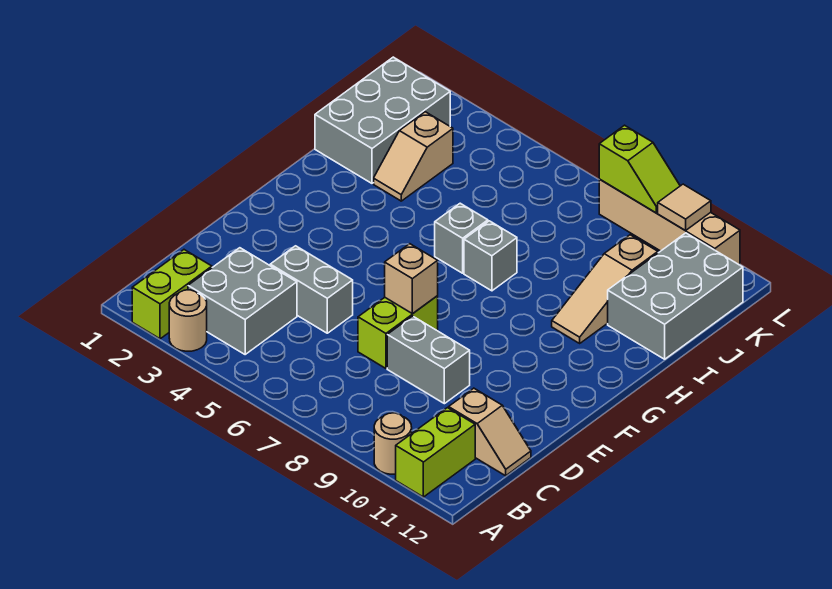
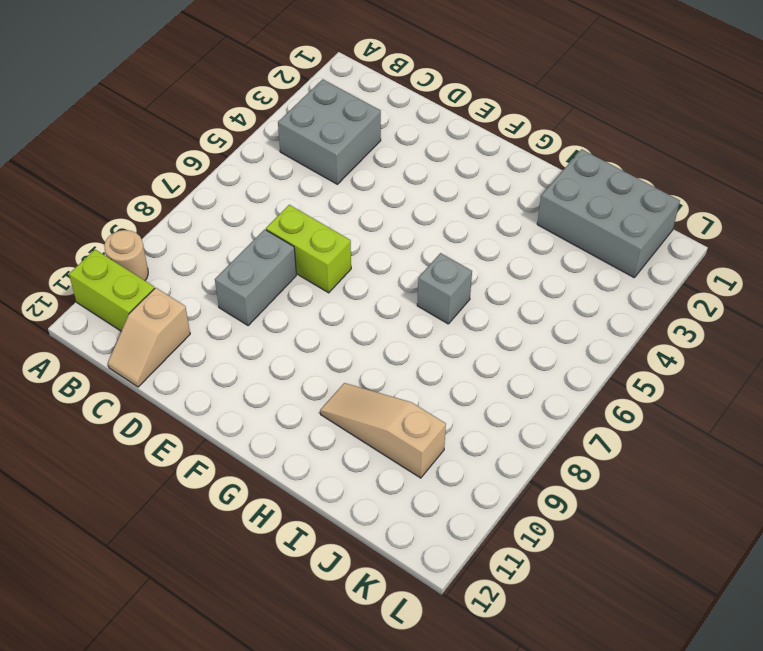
none -> lime brick A2:B2 level 1
none -> tan round brick A3 level 1
none -> grey brick D4:D5 level 1

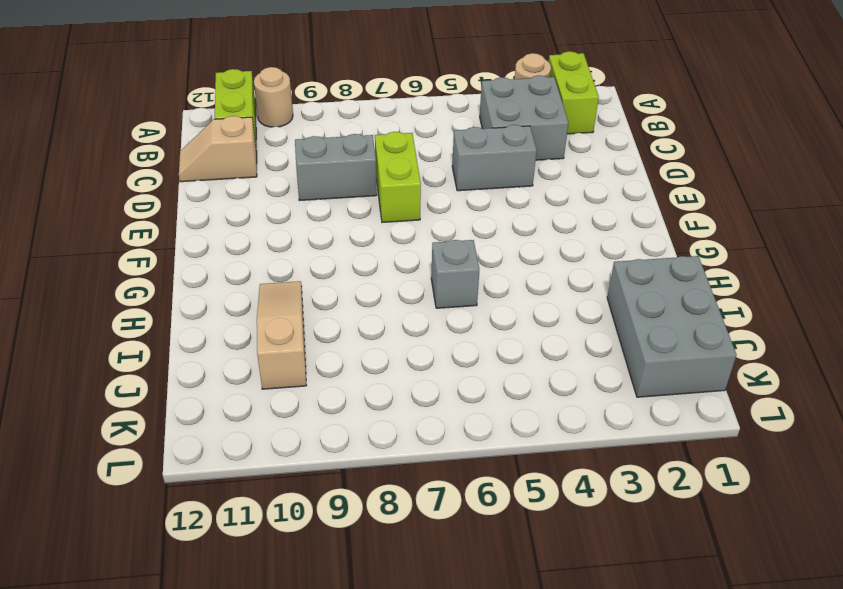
none -> grey brick H7 level 1
none -> tan slope I3:J3 level 1 top J
none -> grey brick I11:K12 level 1

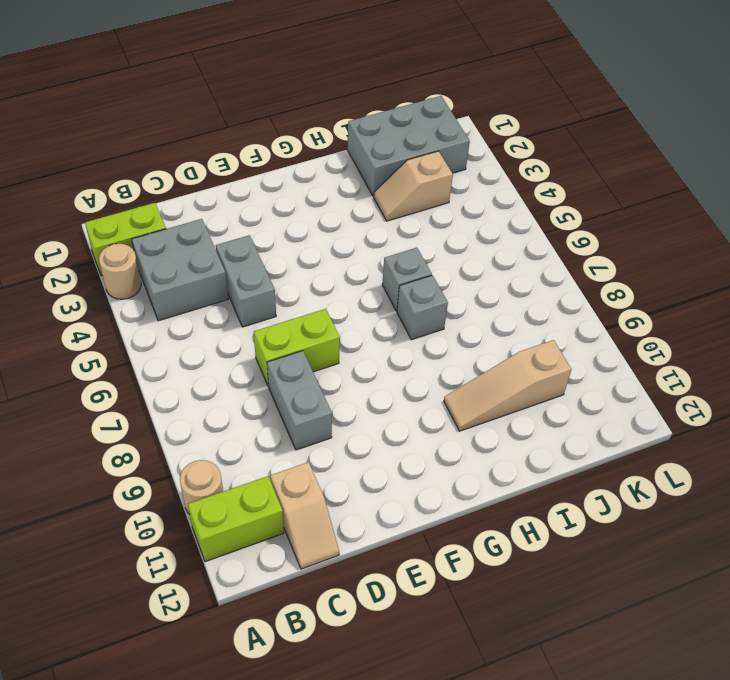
none -> grey brick I11:K12 level 1
none -> tan brick L8:L11 level 1
none -> tan brick E7 level 2

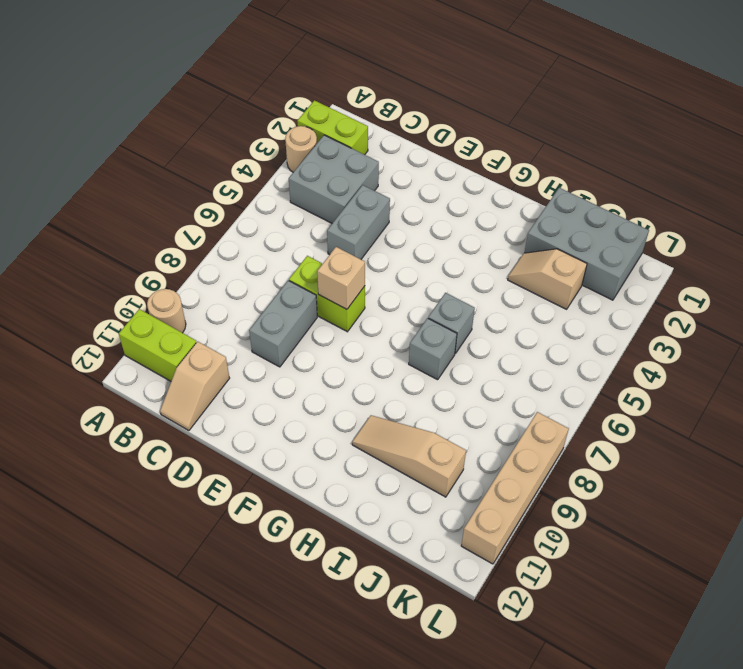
none -> grey brick I11:K12 level 1
none -> lime slope L8:L9 level 2 top 8
none -> tan tile L10 level 2

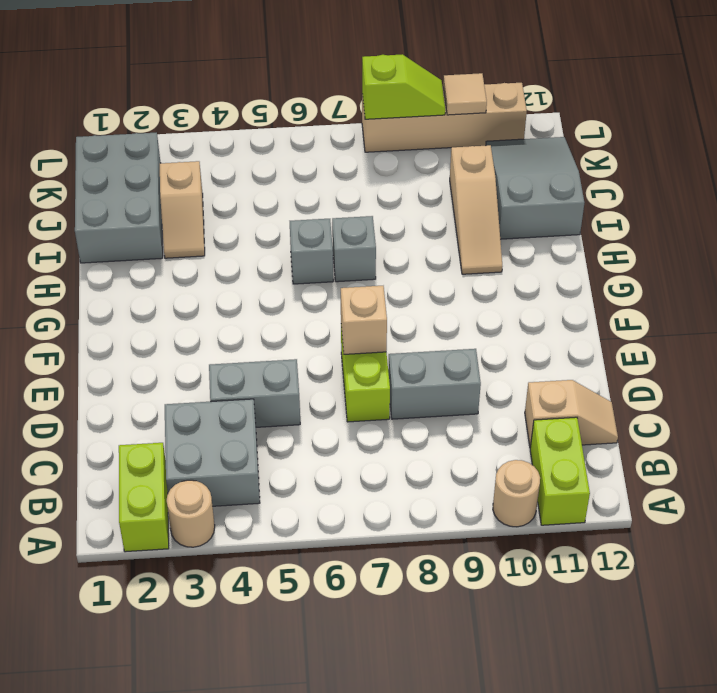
grey slope I11:K12 level 1 top I -> grey brick I11:K12 level 1

